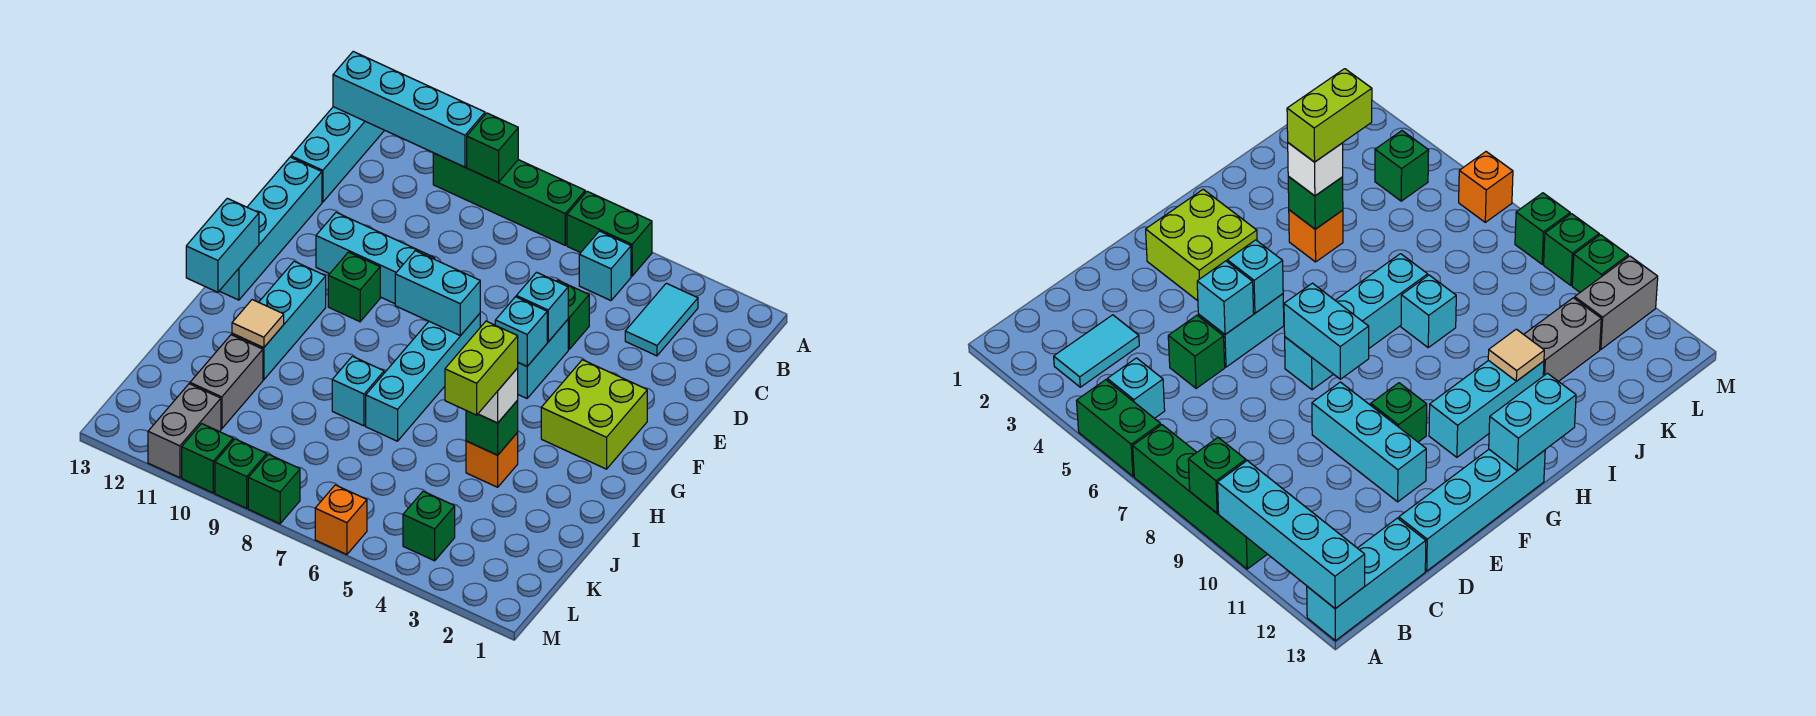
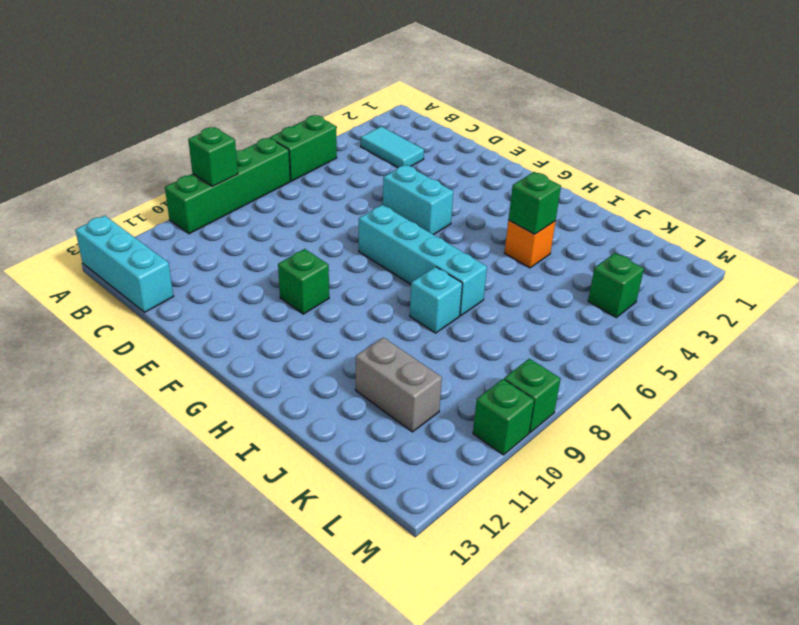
none -> cyan brick B5 level 1
none -> green brick D5 level 1
none -> cyan brick D13:G13 level 1
none -> cyan brick E9:E11 level 1

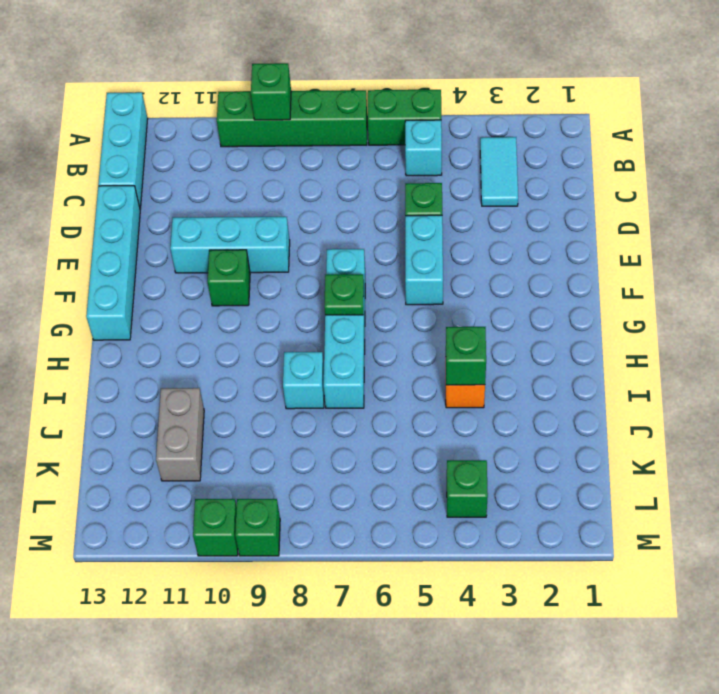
green plate G7 level 2 -> none
none -> lime brick F2:G3 level 1
none -> cyan brick G11:I11 level 1
none -> grey brick L11:M11 level 1
none -> orange brick M6 level 1

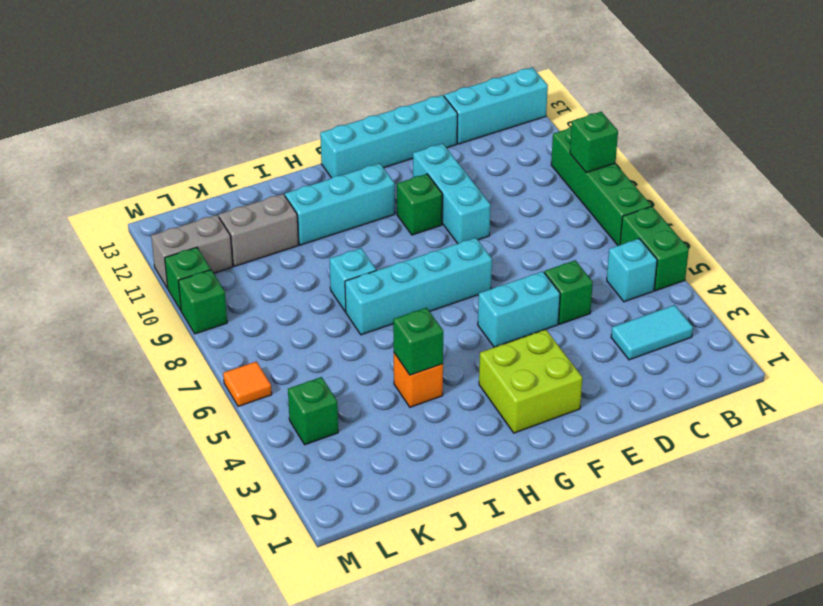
orange tile M6 level 1 -> orange brick M6 level 1
none -> green brick M8 level 1
none -> cyan brick A10:A13 level 2
none -> cyan brick E5 level 2
none -> cyan brick F5 level 2

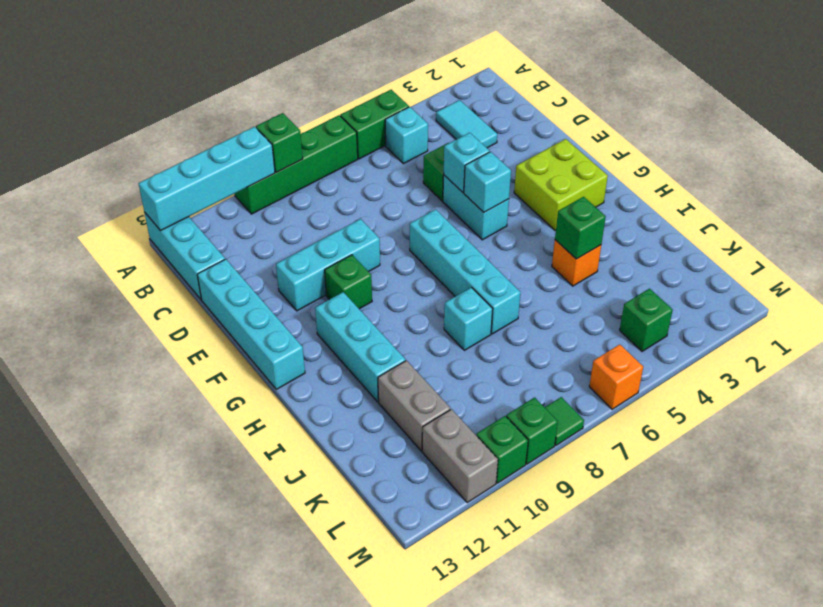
green tile M8 level 1 -> green brick M8 level 1
none -> cyan brick F7:F8 level 2
none -> cyan brick G13:H13 level 2
none -> tan tile I11 level 2
none -> white brick I4 level 3

